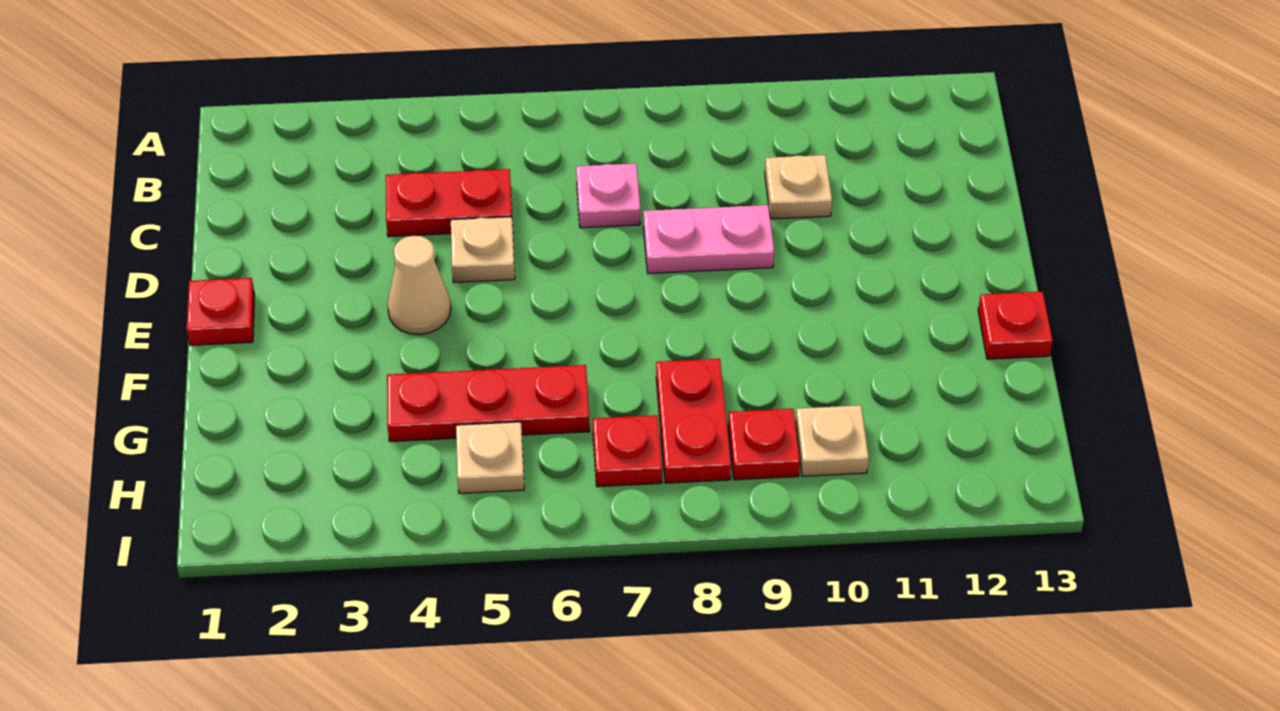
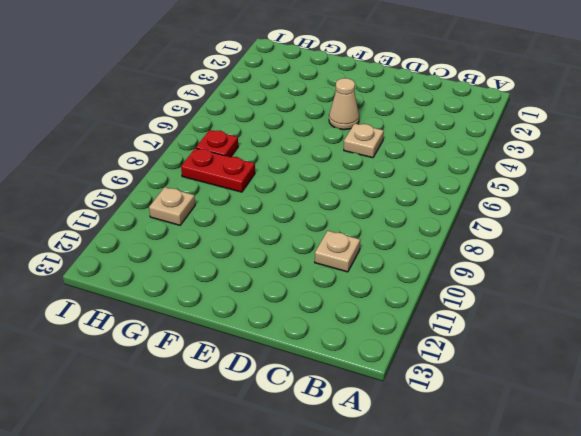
none -> red plate C4:C5 level 1
none -> pink plate C7 level 1
none -> pink plate D8:D9 level 1

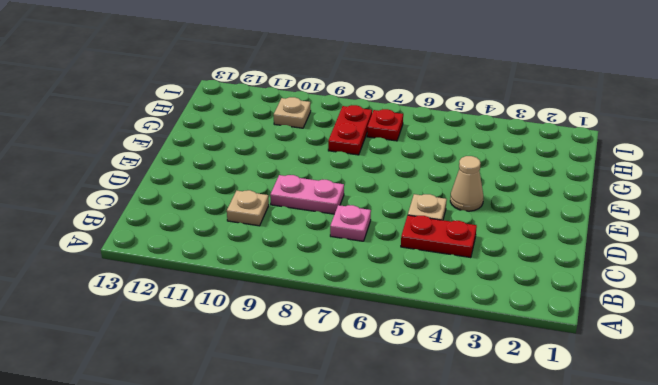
none -> red plate E1 level 1
none -> red plate F13 level 1
none -> red plate G4:G6 level 1

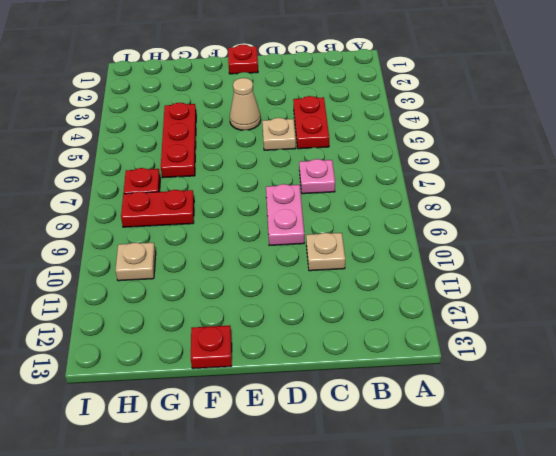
none -> tan plate H5 level 1
none -> red plate H9 level 1

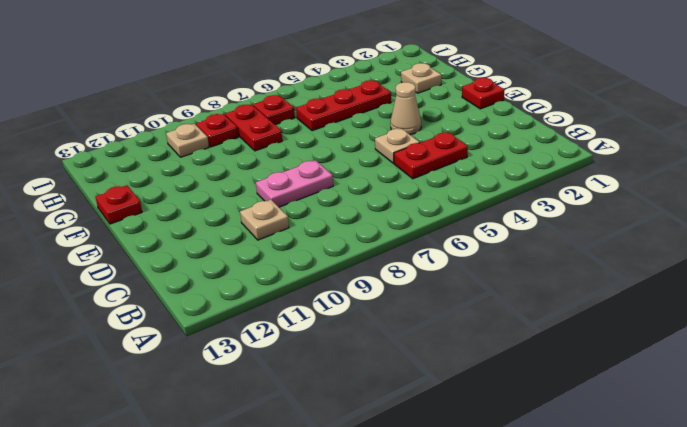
tan plate G2 level 1 -> tan plate H5 level 1
none -> pink plate C7 level 1

